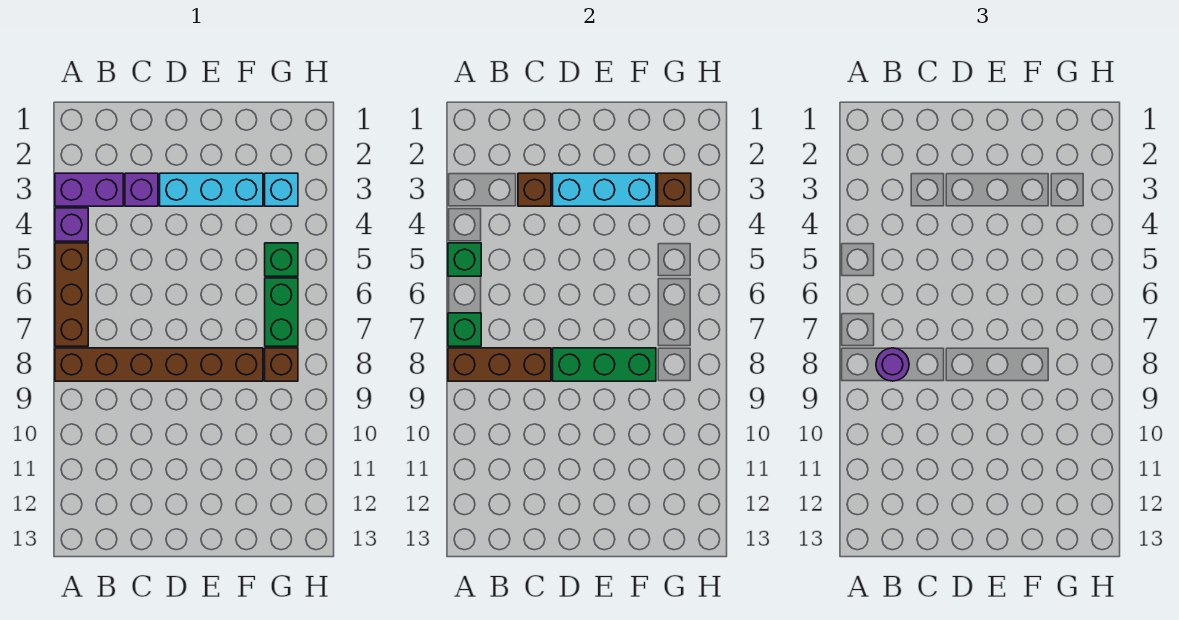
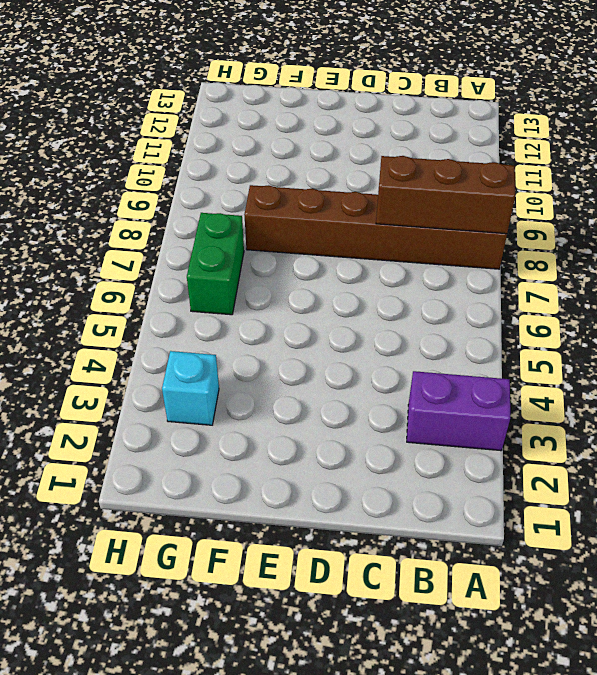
none -> purple brick A4 level 1
none -> brown brick A5:A7 level 1
none -> purple brick C3 level 1

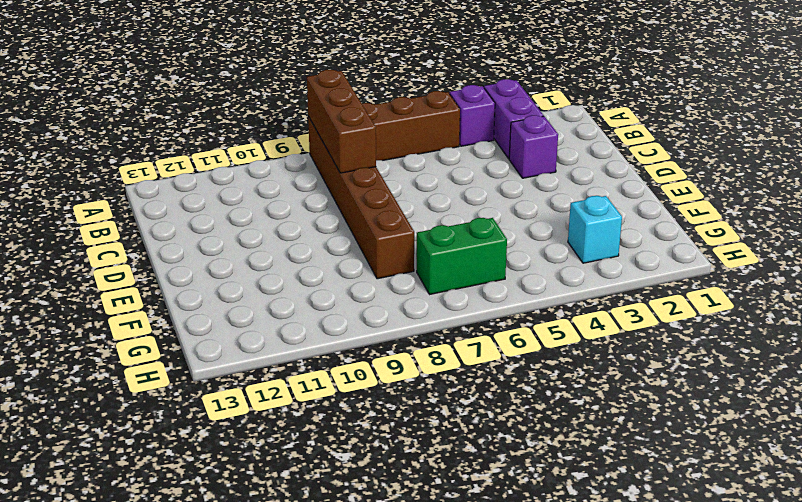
none -> cyan brick D3:F3 level 1
none -> green brick G5 level 1
none -> brown brick G8 level 1

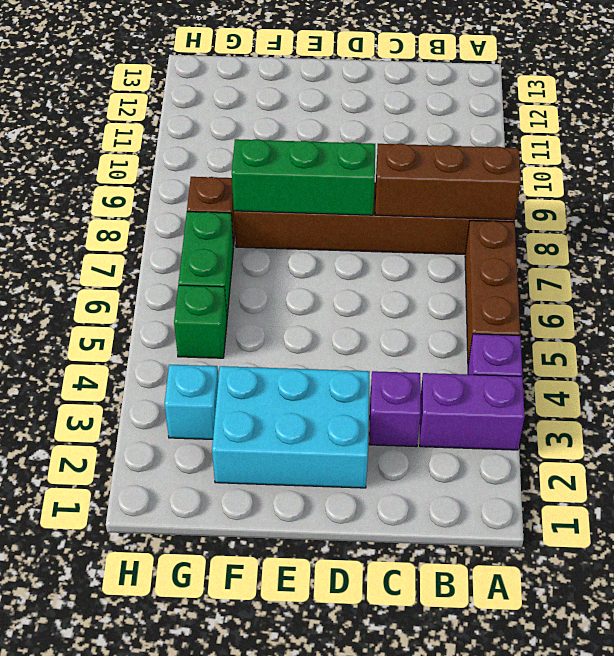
cyan brick D2:F3 level 1 -> cyan brick D3:F3 level 1
none -> green brick A5 level 2
none -> green brick A7 level 2
none -> brown brick C3 level 2

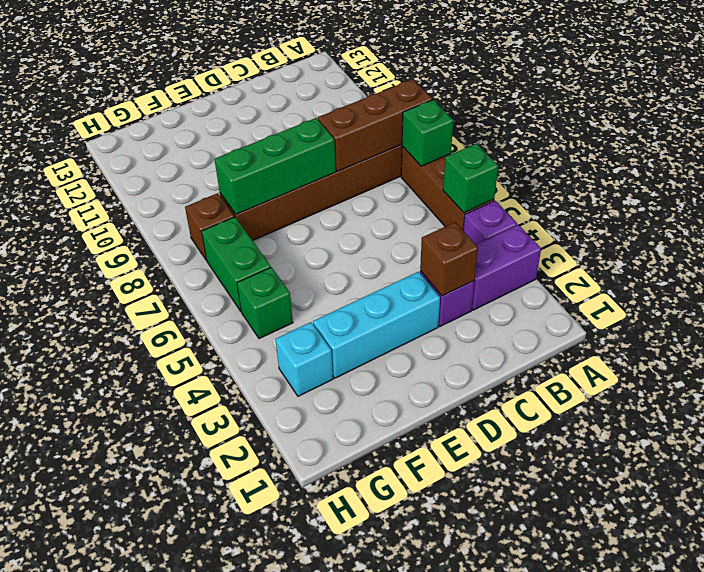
none -> cyan brick D3:F3 level 2
none -> brown brick G3 level 2
none -> purple round brick B8 level 3

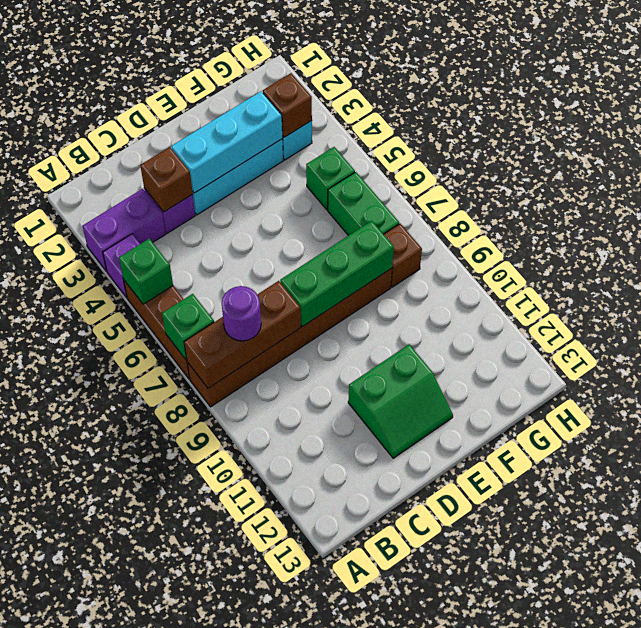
green slope D11:E12 level 1 top 11 -> none

